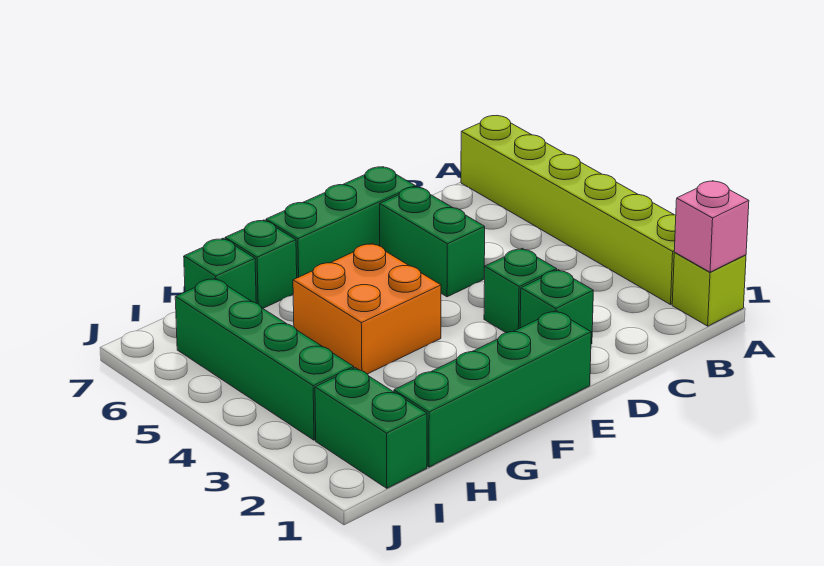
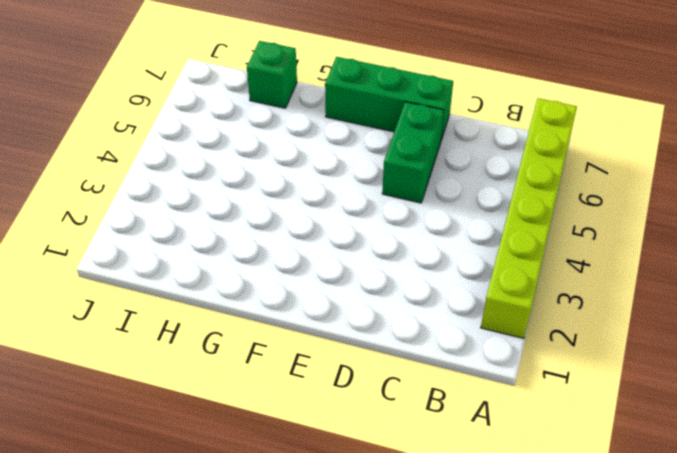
none -> lime brick A1 level 1
none -> green brick D2 level 1
none -> green brick D3 level 1

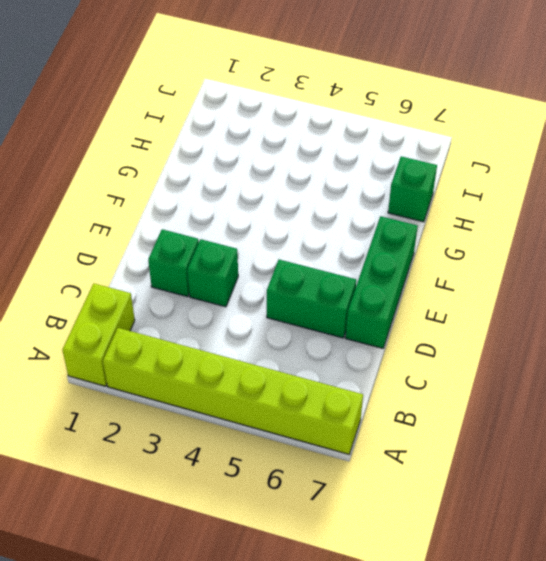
lime brick A1:B1 level 1 -> lime brick A1 level 1
none -> green brick E1:H1 level 1
none -> orange brick F4:G5 level 1
none -> green brick G7 level 1

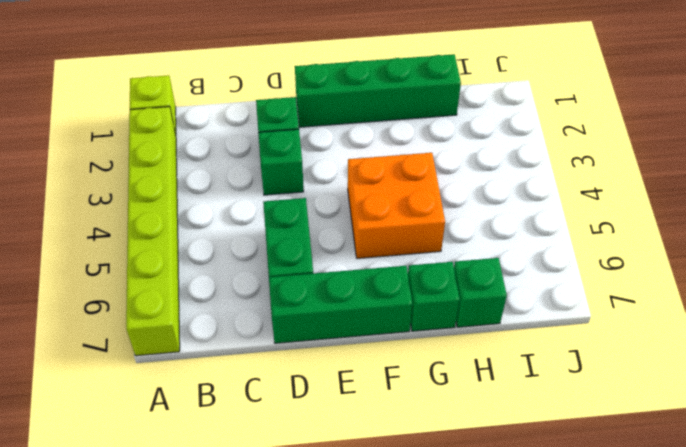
none -> green brick I1:I2 level 1
none -> green brick I3:I6 level 1
none -> pink brick A1 level 2

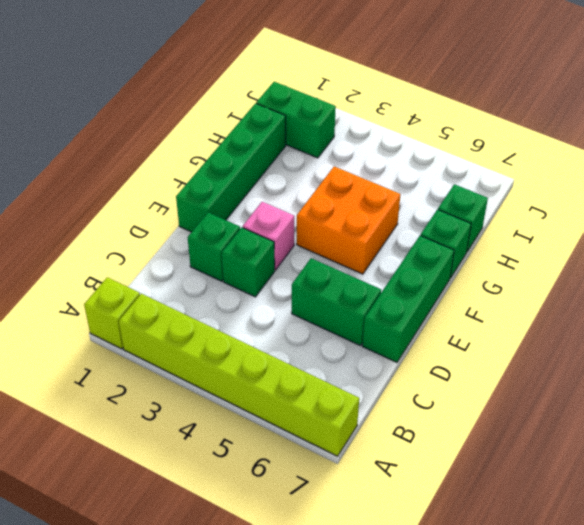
pink brick E3 level 1 -> pink brick A1 level 2
none -> green brick I3:I6 level 1

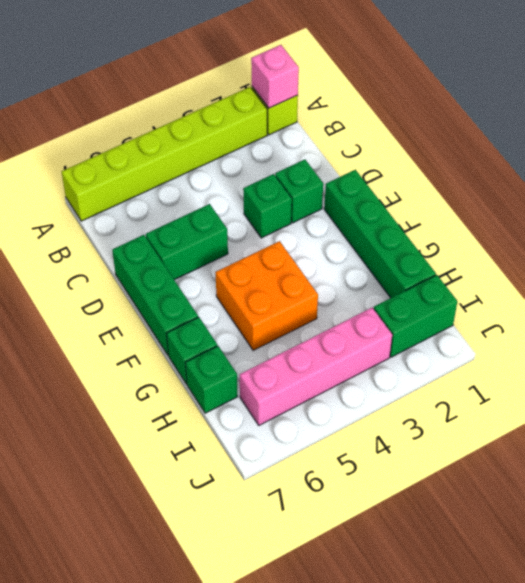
pink brick I3:I6 level 1 -> green brick I3:I6 level 1

